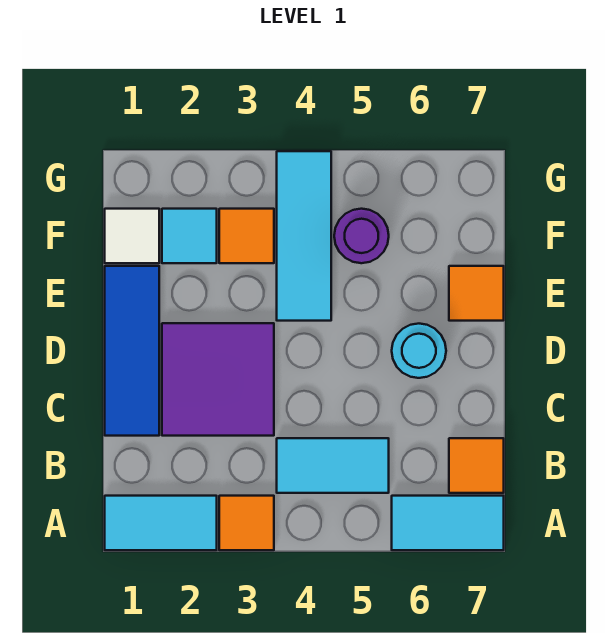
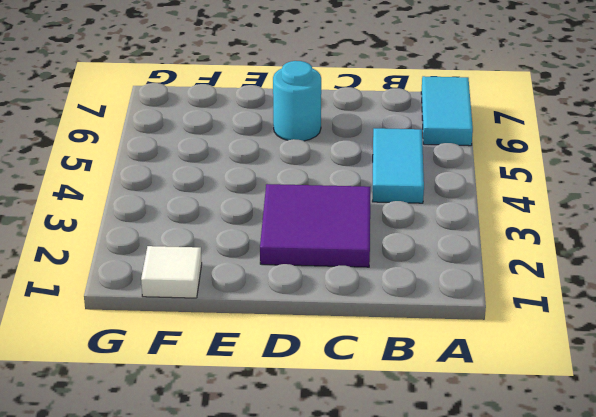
none -> cyan tile A1:A2 level 1
none -> orange tile A3 level 1
none -> orange tile B7 level 1

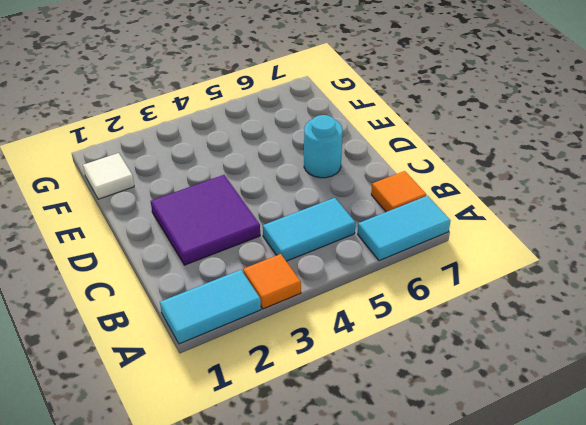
none -> blue tile C1:E1 level 1
none -> cyan tile E4:G4 level 1
none -> orange tile E7 level 1

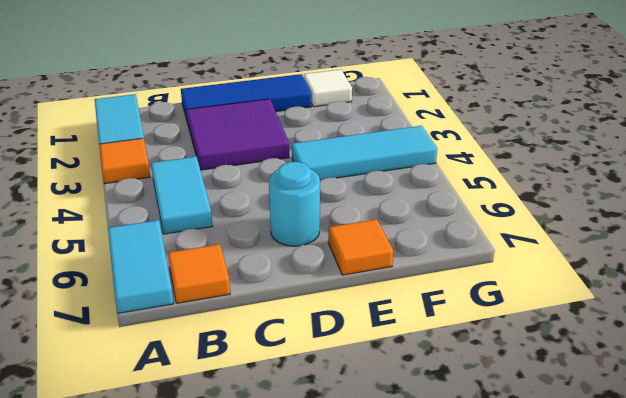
none -> cyan tile F2 level 1
none -> orange tile F3 level 1
none -> purple round brick F5 level 1

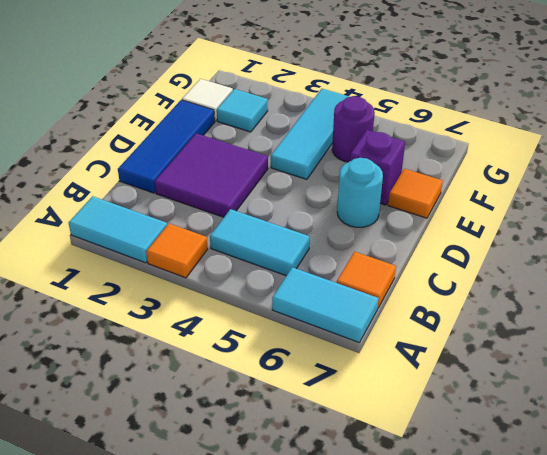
purple brick E6 level 1 -> none
none -> orange tile F3 level 1

